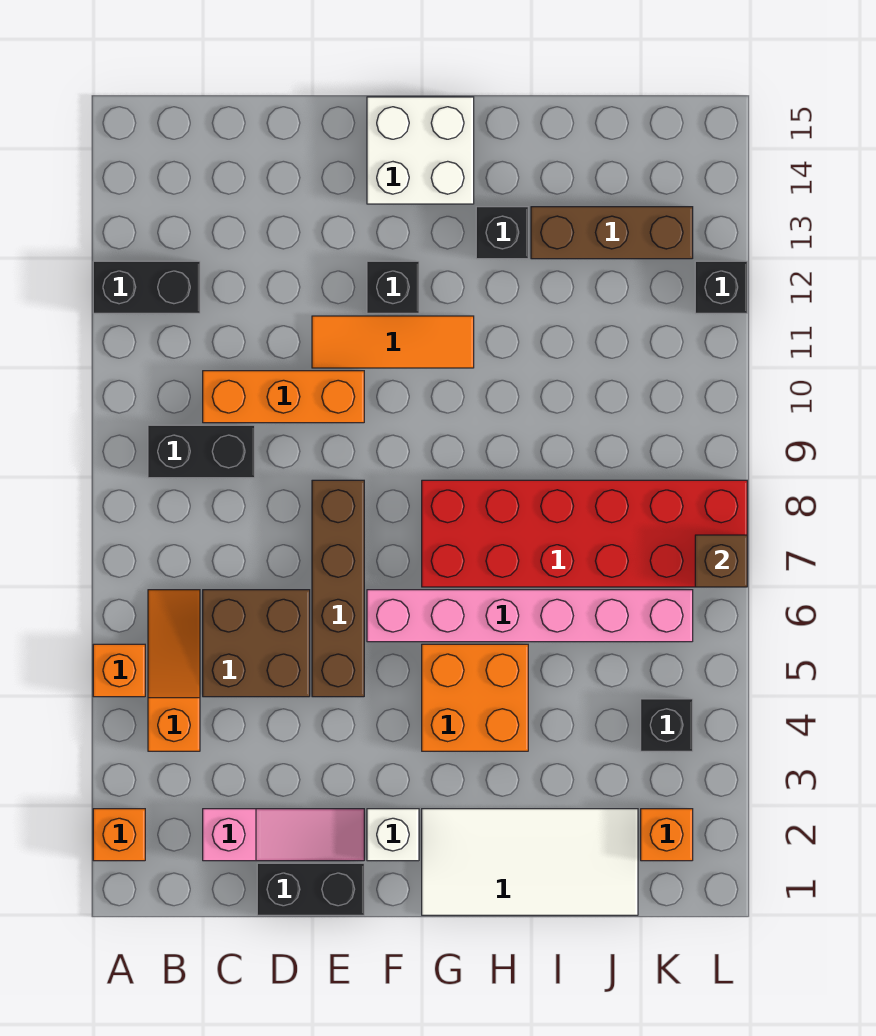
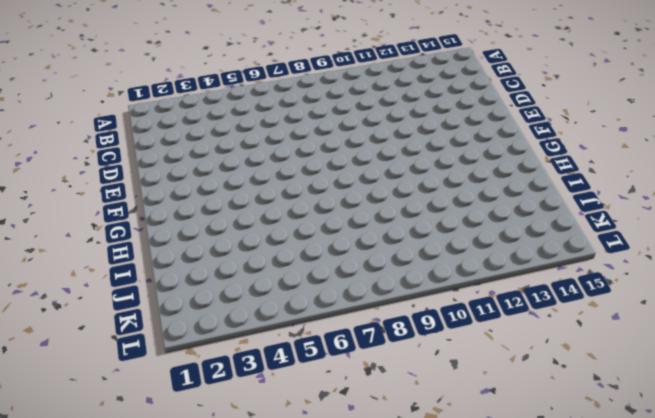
none -> orange brick A2 level 1
none -> orange brick A5 level 1
none -> black brick A12:B12 level 1

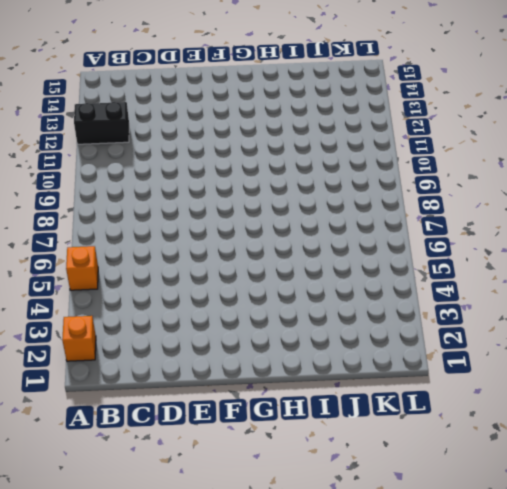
none -> orange slope B4:B6 level 1 top 4
none -> black brick B9:C9 level 1
none -> pink slope C2:E2 level 1 top C

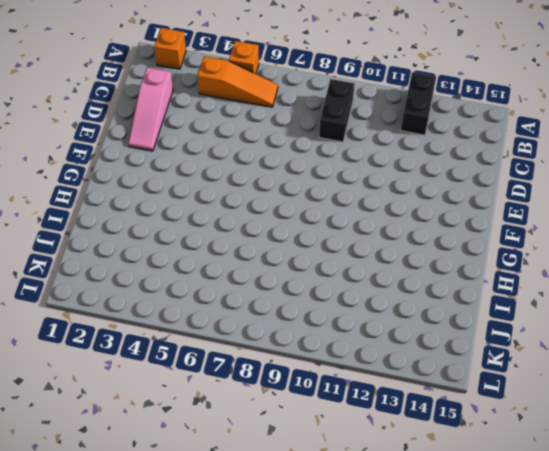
none -> brown brick C5:D6 level 1
none -> orange brick C10:E10 level 1
none -> black brick D1:E1 level 1

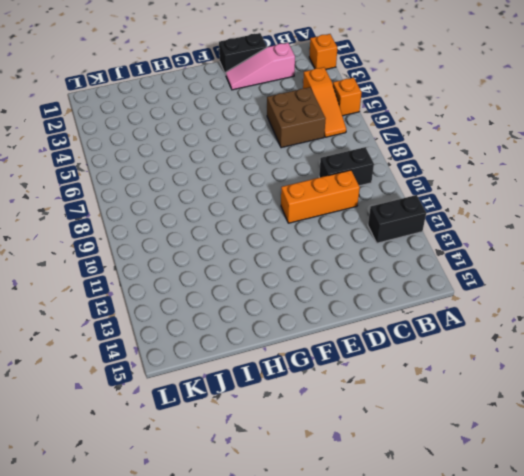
none -> brown brick E5:E8 level 1
none -> orange tile E11:G11 level 1
none -> white brick F2 level 1

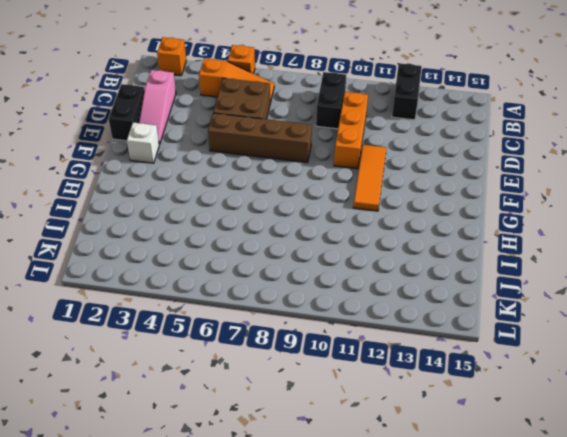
none -> pink brick F6:K6 level 1
none -> black brick F12 level 1
none -> white brick F14:G15 level 1

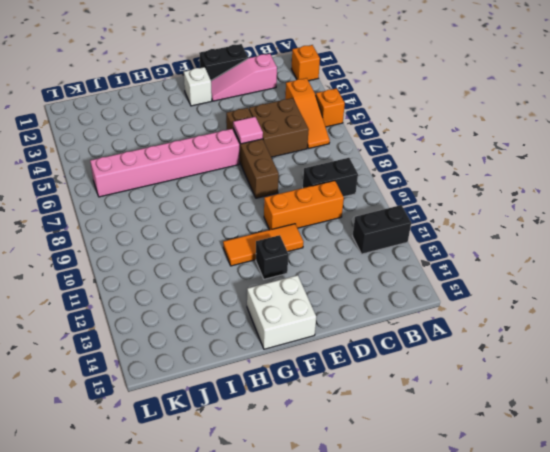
pink tile E6 level 2 -> none
none -> white tile G1:J2 level 1
none -> orange brick G4:H5 level 1
none -> red brick G7:L8 level 1

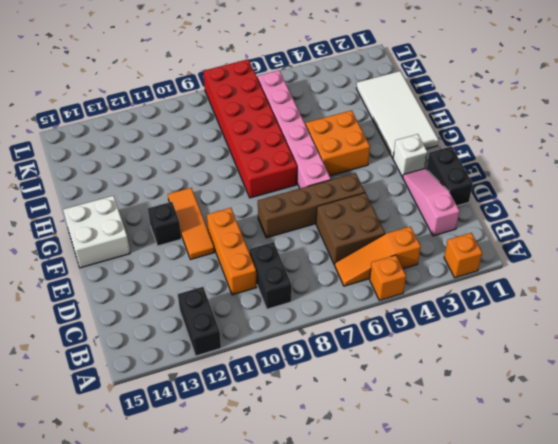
none -> black brick H13 level 1
none -> brown brick I13:K13 level 1
none -> orange brick K2 level 1

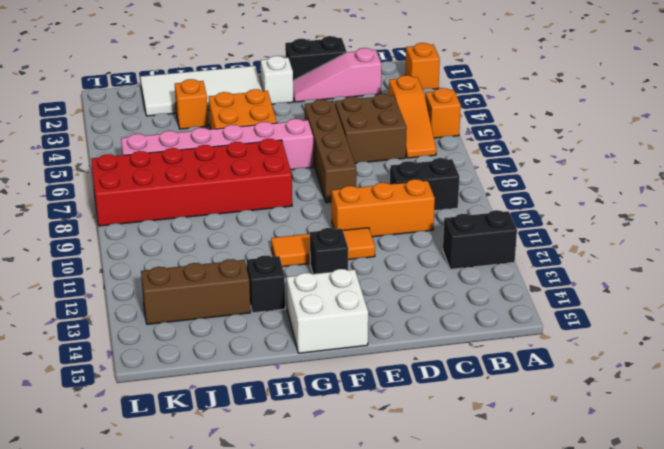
orange brick I3 level 1 -> orange brick K2 level 1
none -> black brick K4 level 1
none -> black brick L12 level 1
none -> brown brick L7 level 2

